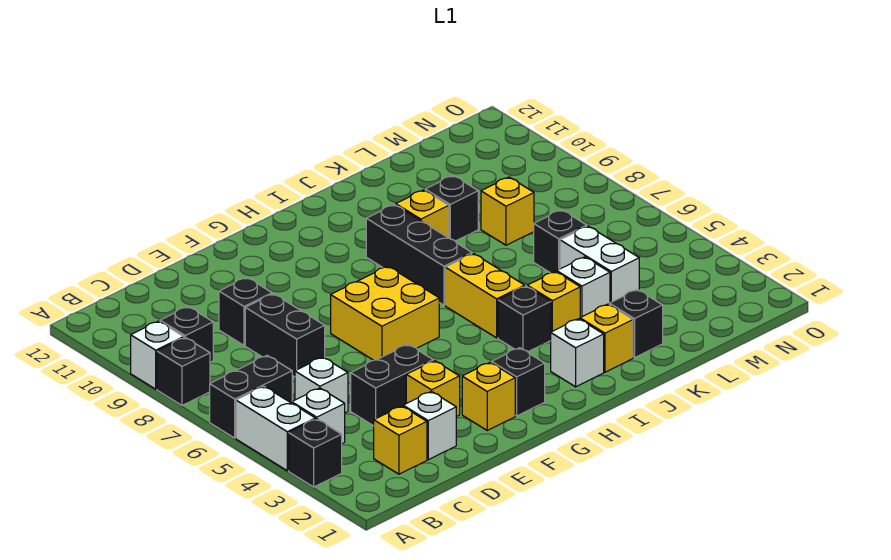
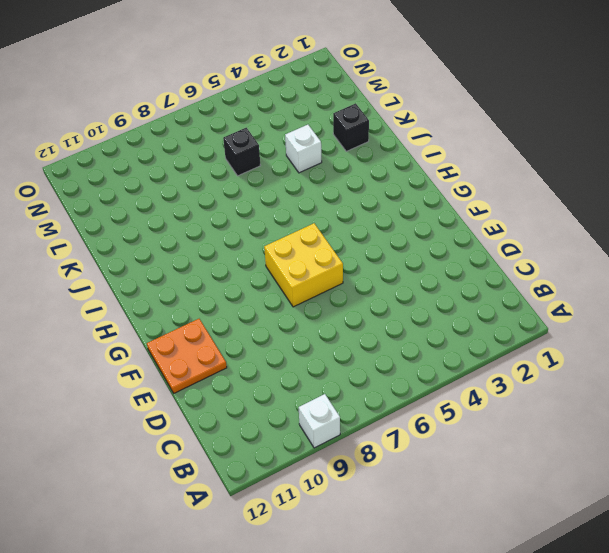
orange plate E11:F12 level 1 -> none
none -> black brick A3 level 1
none -> white brick A4:A5 level 1
none -> black brick A6:B6 level 1
none -> black brick A8 level 1

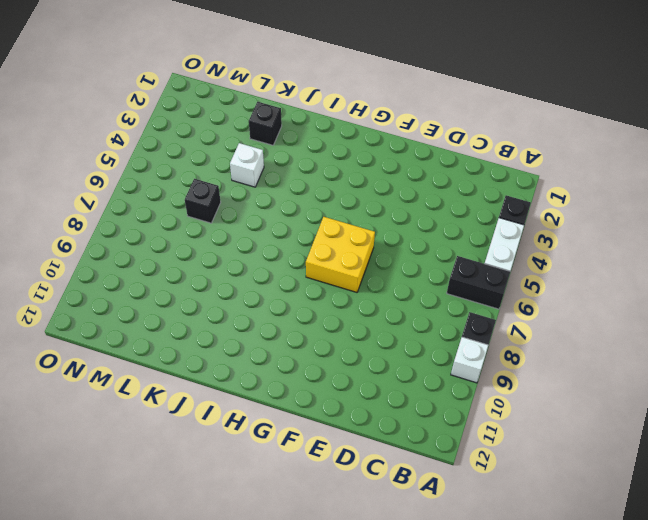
none -> white brick B4 level 1
none -> black brick B9 level 1
none -> yellow brick C2 level 1
none -> white brick C5 level 1

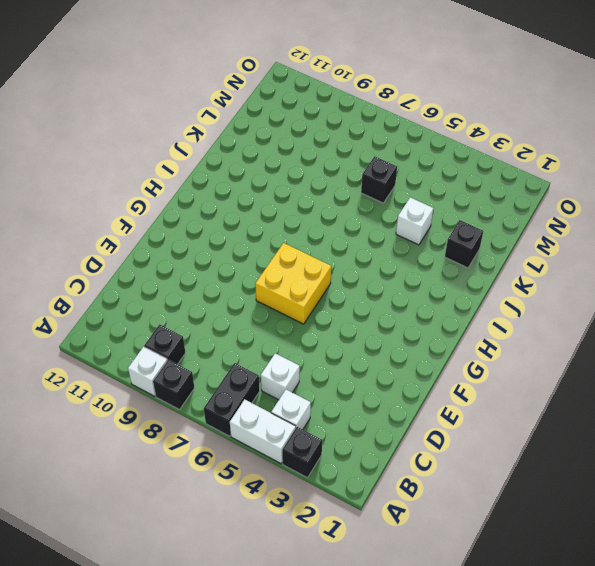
none -> yellow brick C2 level 1
none -> white brick D2 level 1
none -> black brick D4:E4 level 1
none -> black brick D7:D8 level 1

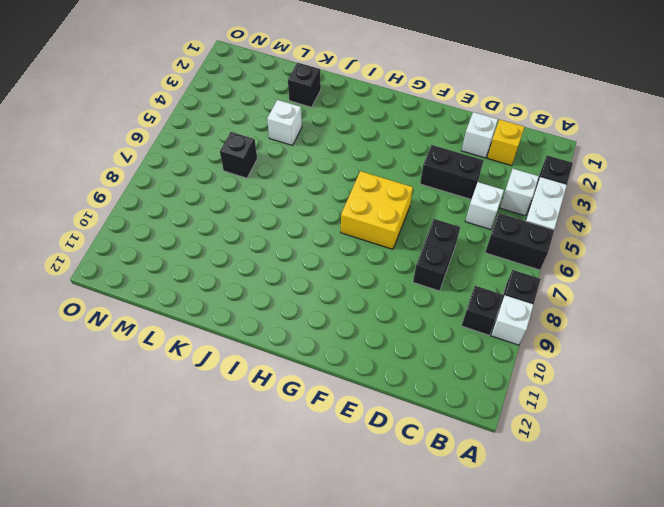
none -> black brick D9 level 1
none -> yellow brick E3 level 1
none -> yellow brick F2 level 1
none -> black brick G2 level 1

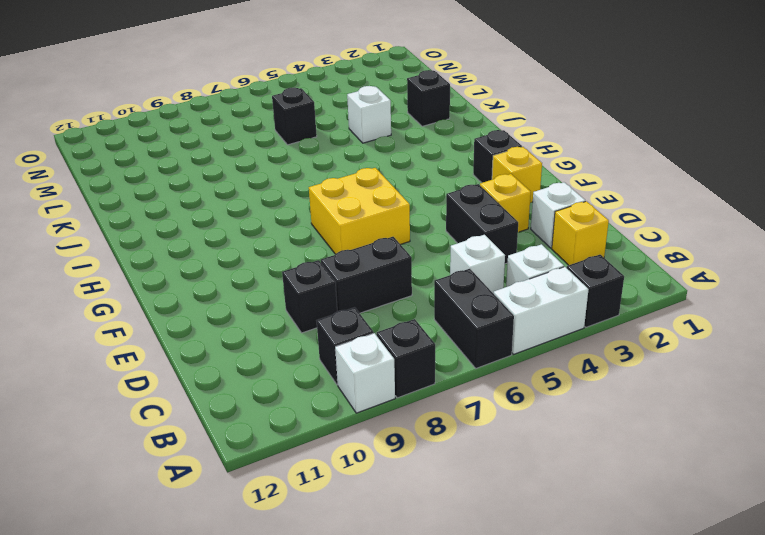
none -> white brick I2 level 1
none -> black brick I4 level 1
none -> yellow brick I5:I6 level 1
none -> black brick I7:I9 level 1

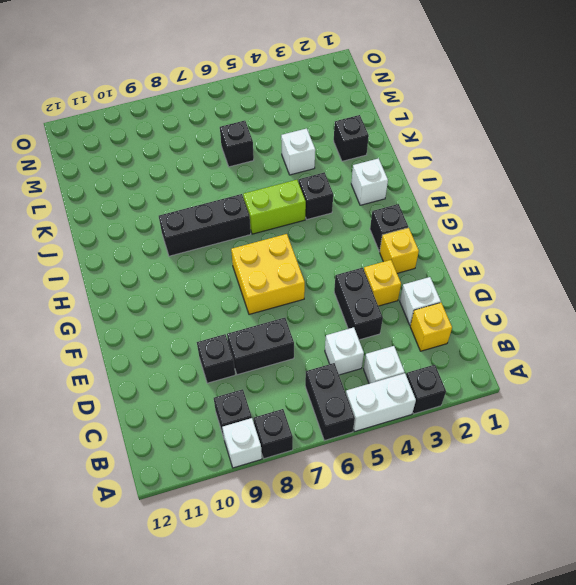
lime brick I5:I6 level 1 -> yellow brick I5:I6 level 1
none -> yellow brick J2 level 1
none -> yellow brick J4 level 1
none -> yellow brick J9 level 1
none -> black brick K9 level 1

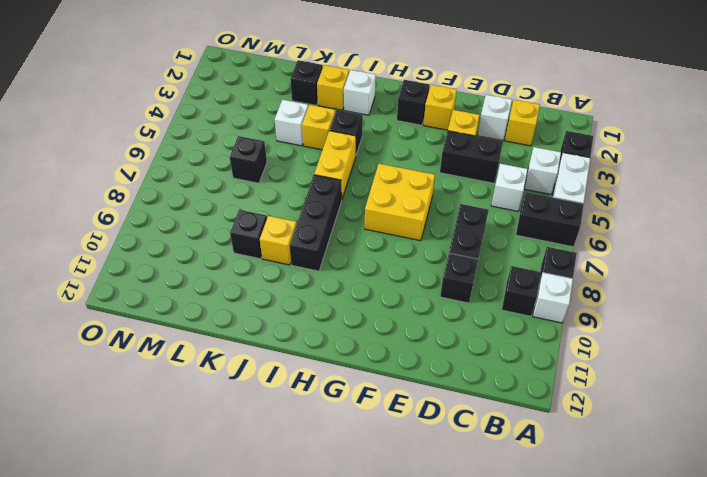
none -> white brick L4:L5 level 1
none -> yellow brick L8 level 1

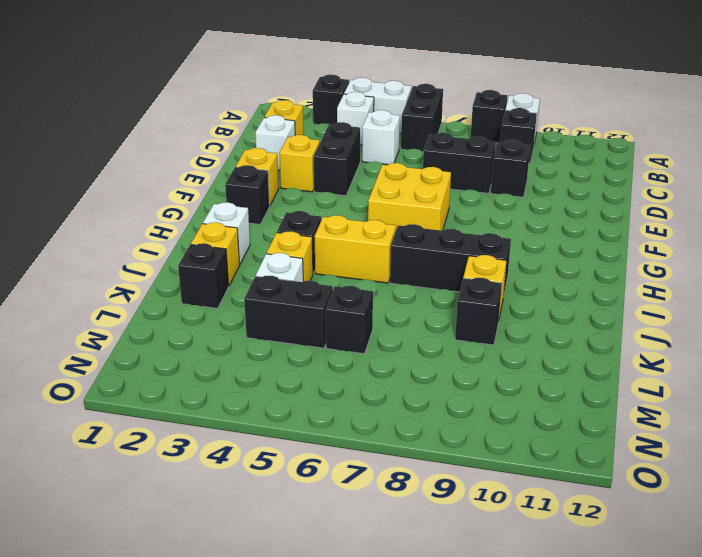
black brick L4:L5 level 1 -> white brick L4:L5 level 1
none -> yellow brick L8 level 1

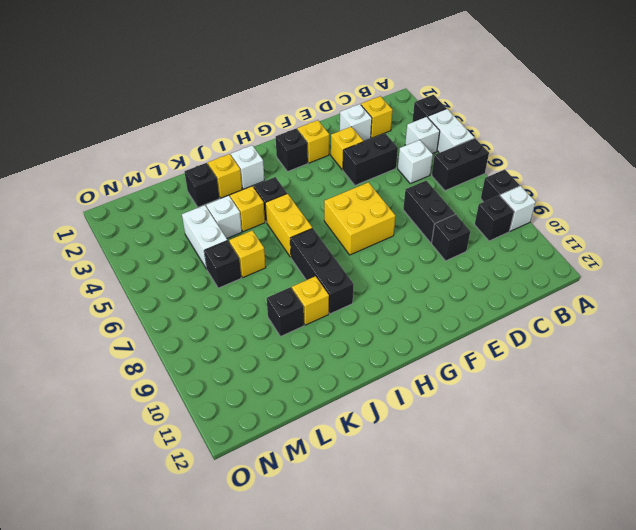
yellow brick K6 level 1 -> yellow brick L8 level 1

